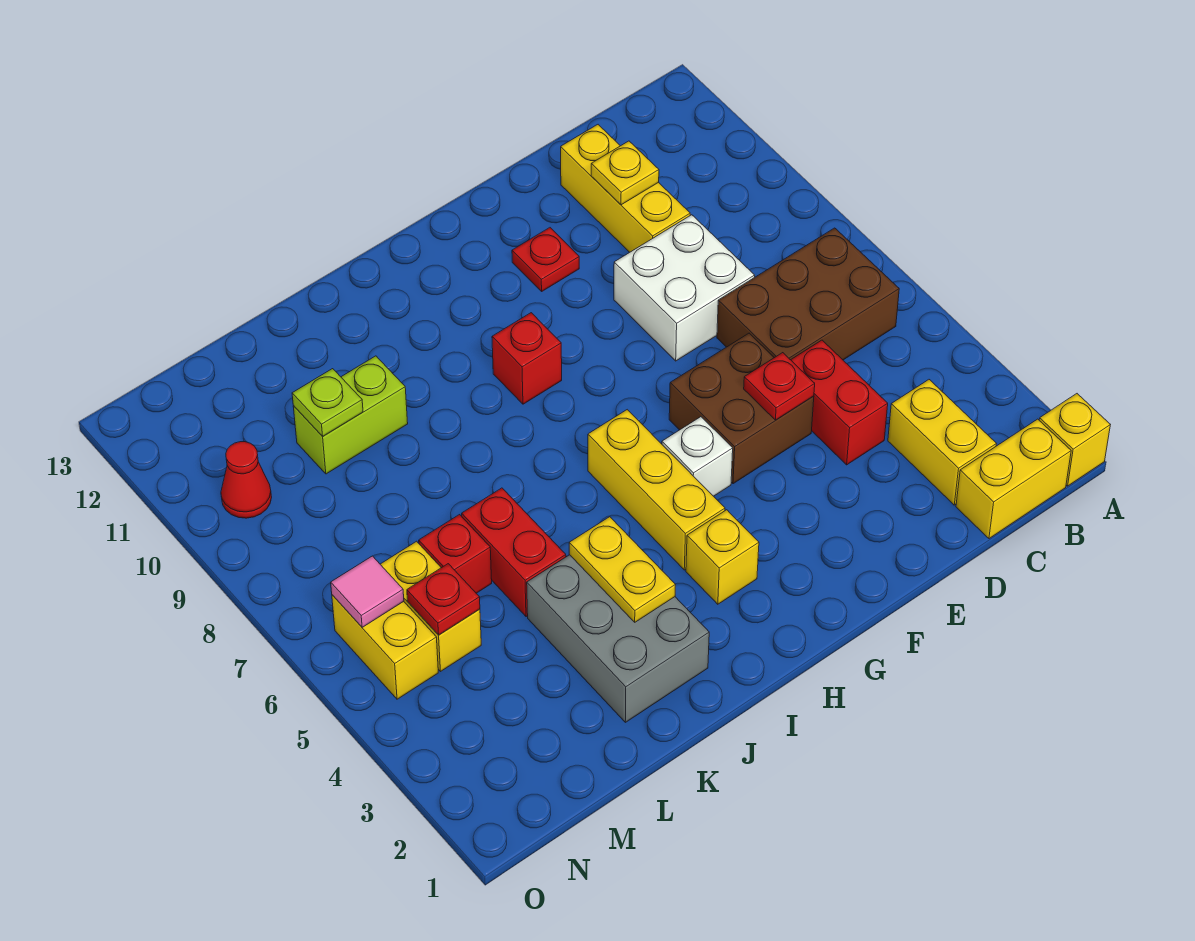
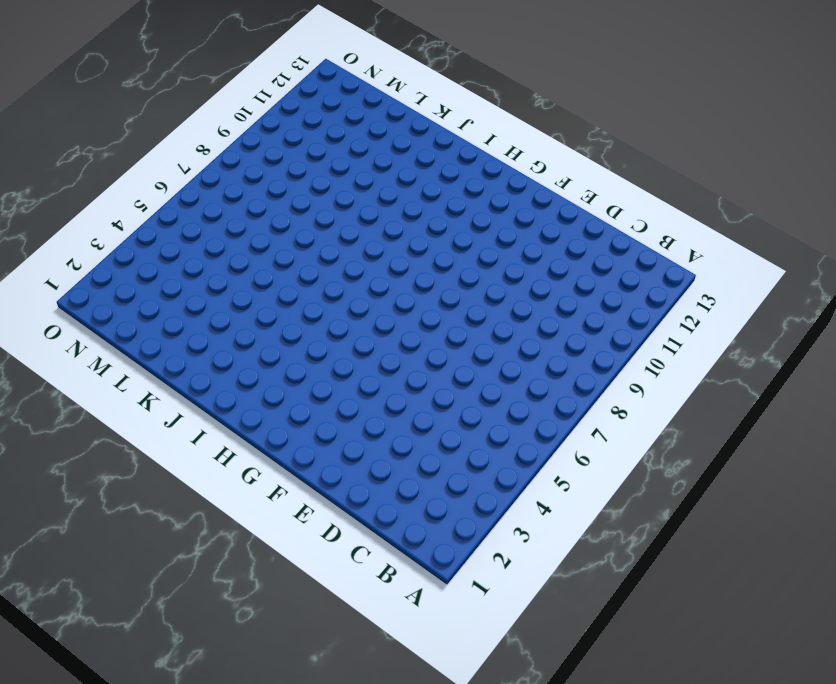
none -> yellow brick A1 level 1
none -> yellow brick B1:C1 level 1
none -> brown brick B6:D7 level 1

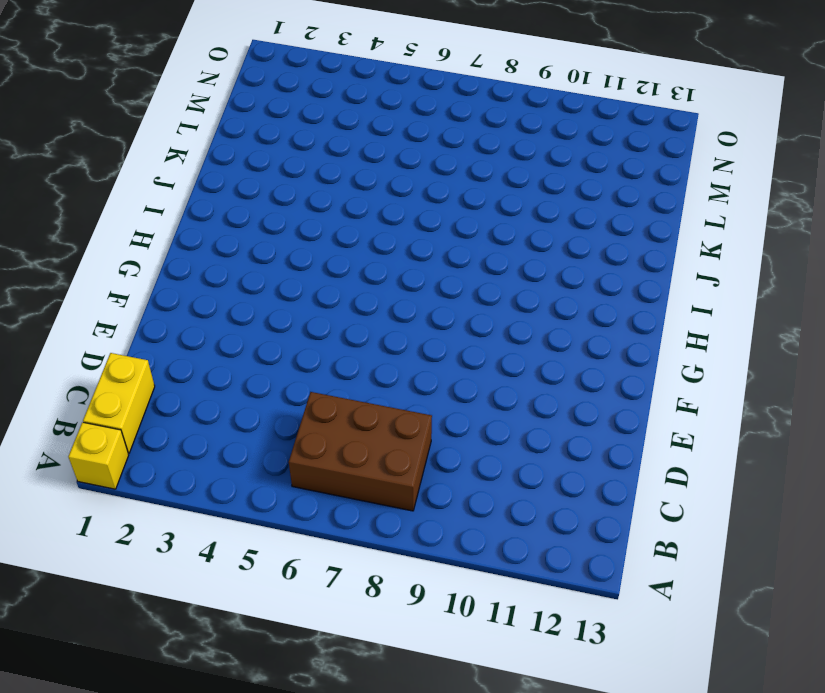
brown brick B6:C8 level 1 -> brown brick B6:D7 level 1
none -> yellow brick C2:C3 level 1
none -> red brick D4:D5 level 1
none -> white brick D8:E9 level 1

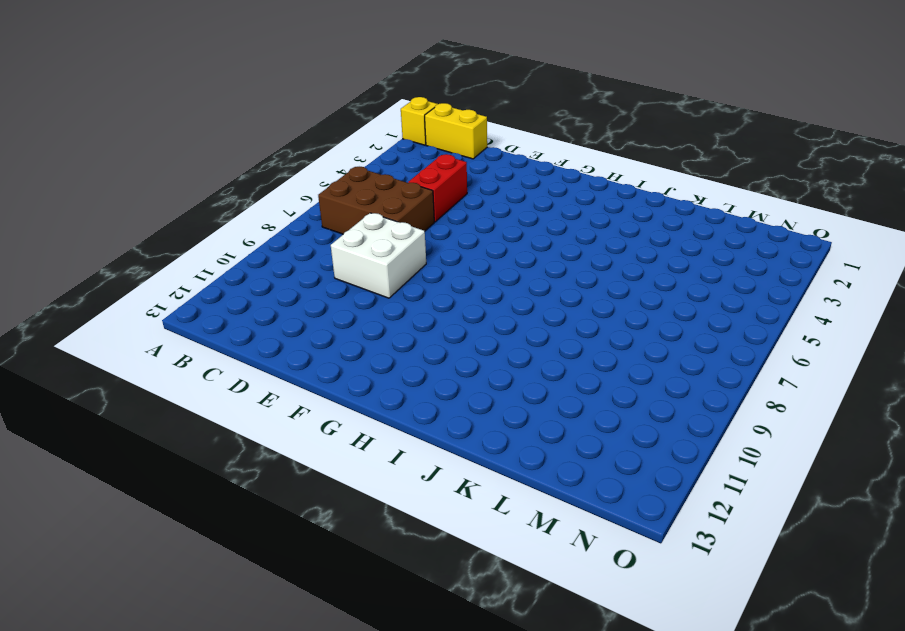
none -> yellow brick C2:C3 level 1
none -> yellow brick D10:D12 level 1
none -> brown brick E5:F6 level 1

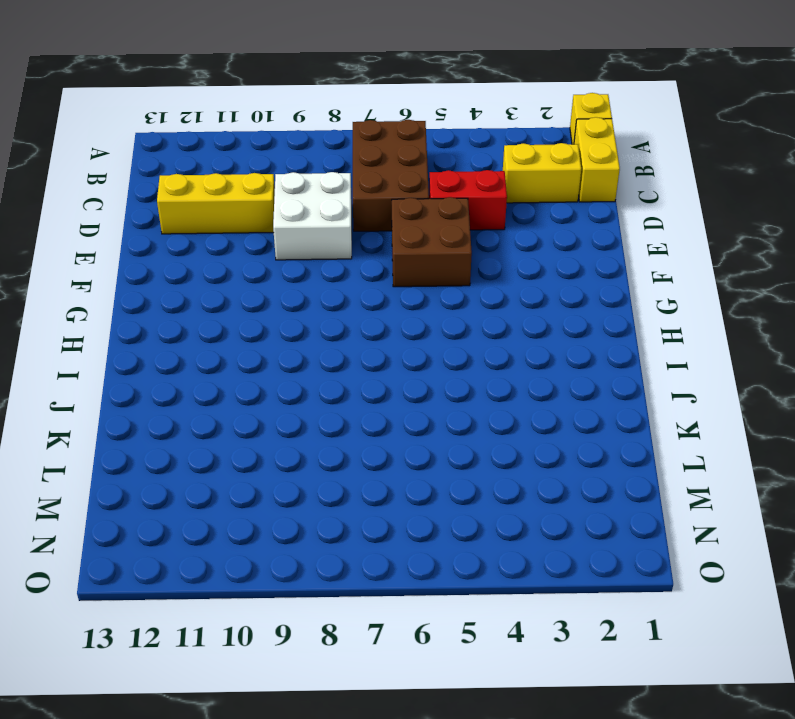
none -> red plate F11 level 1
none -> white brick G5 level 1
none -> yellow brick H3 level 1

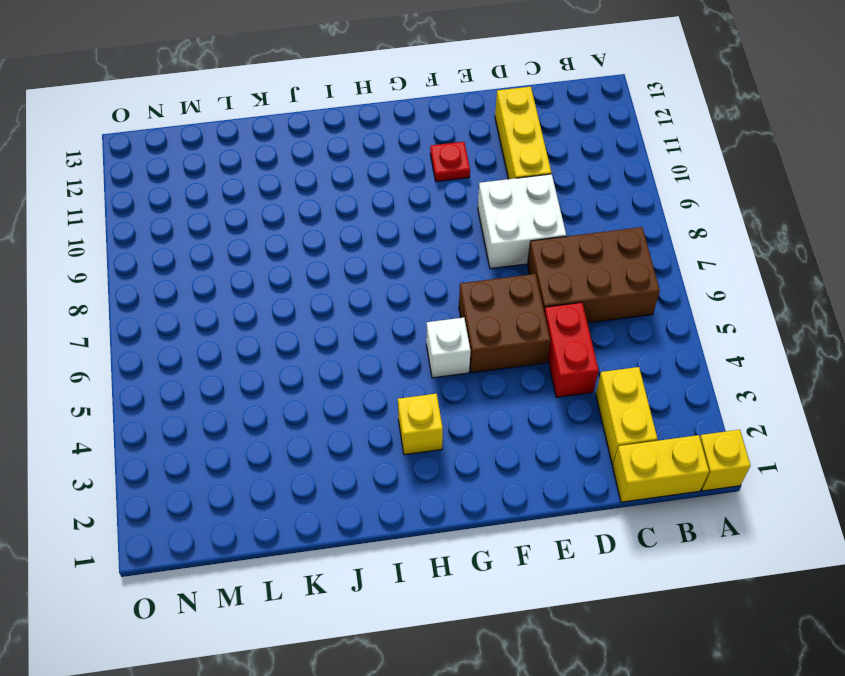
none -> yellow brick H4:H6 level 1
none -> red brick H9 level 1
none -> grey brick J2:K4 level 1

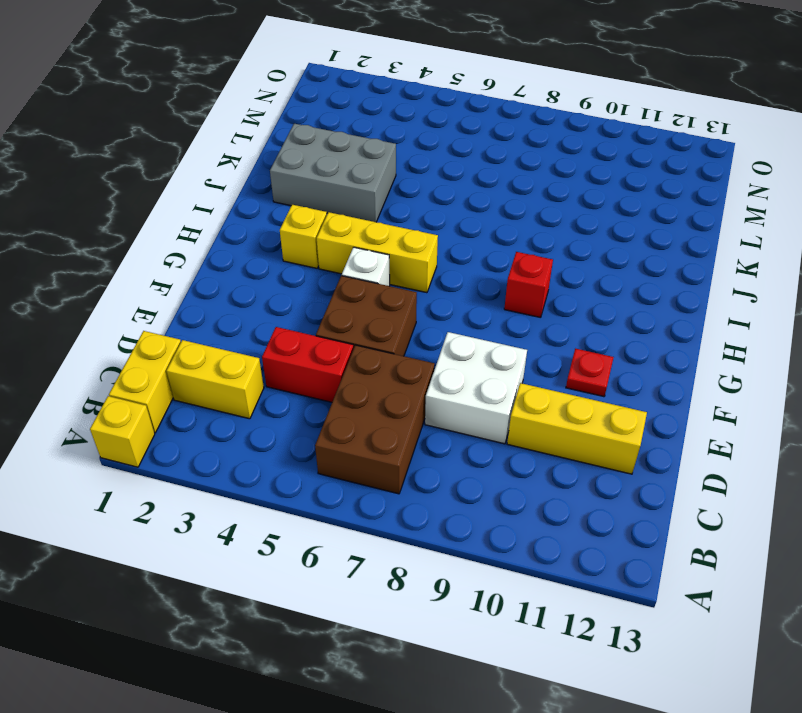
none -> red brick K5:K6 level 1
none -> lime brick K10:L10 level 1
none -> red brick L6 level 1

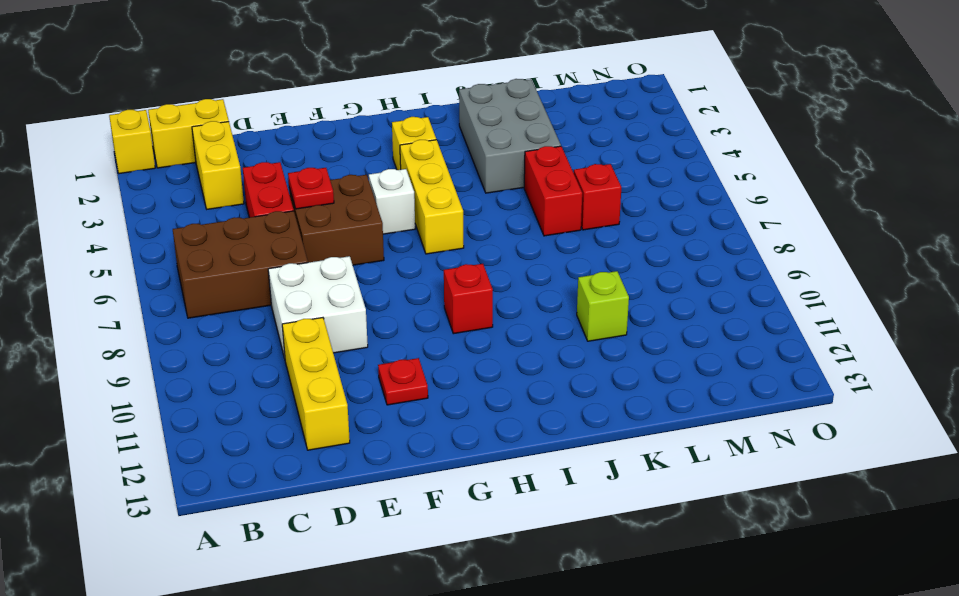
lime brick K10 level 1 -> lime brick K10:L10 level 1
none -> yellow brick M5:M6 level 1
none -> yellow brick N5:N6 level 1
none -> red cone N10 level 1

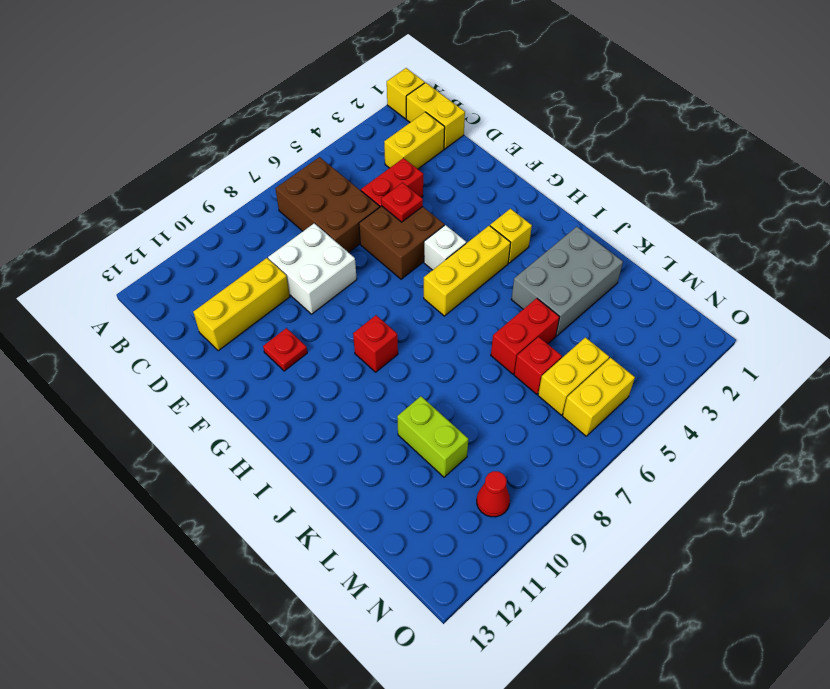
none -> yellow plate D11 level 2
none -> yellow plate J3:J4 level 2
none -> lime plate L10 level 2

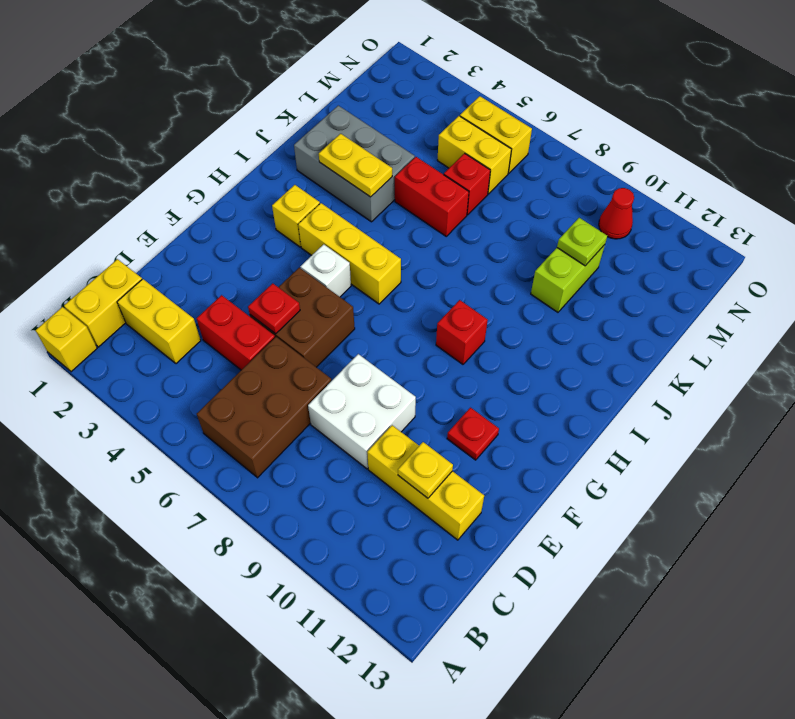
none -> red plate M5 level 2
none -> pink tile N6 level 2

